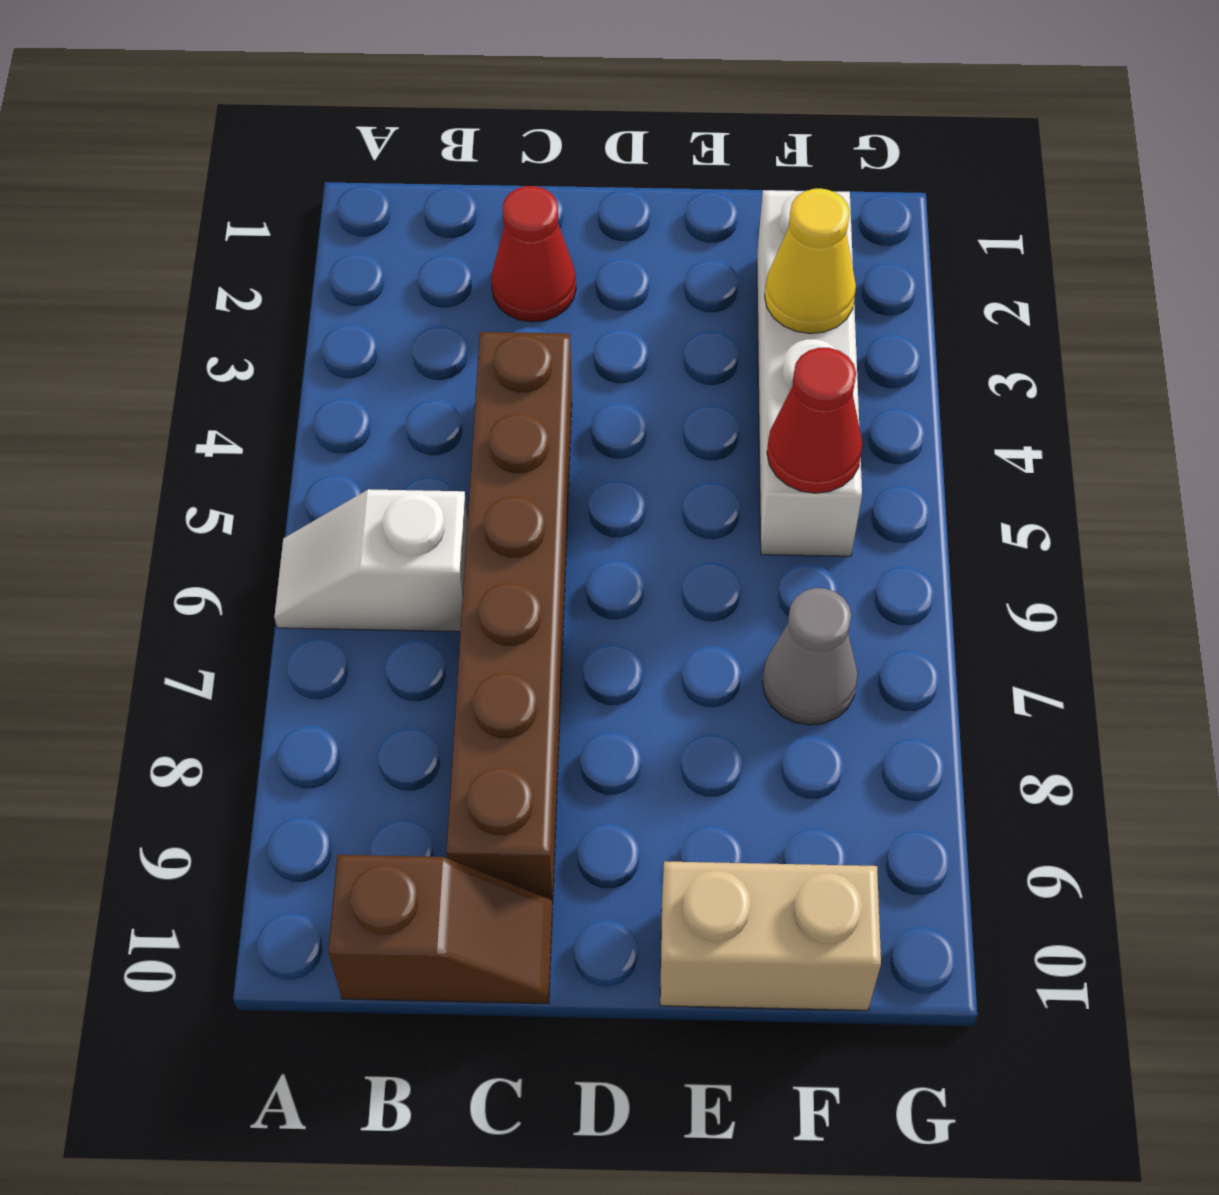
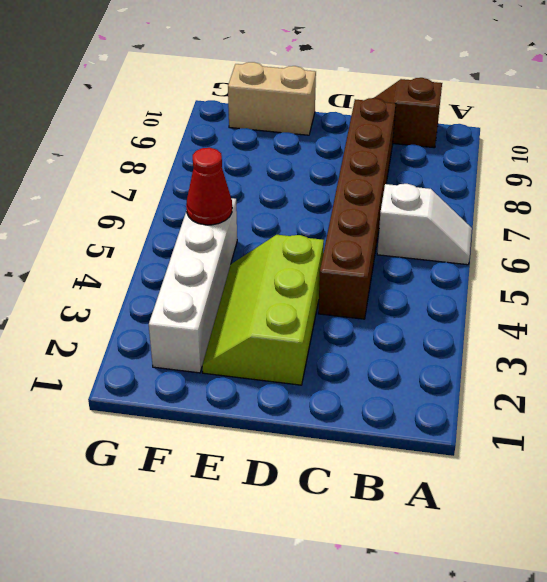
lime slope D2:E4 level 1 top D -> none
none -> red cone C2 level 1
none -> grey cone F7 level 1

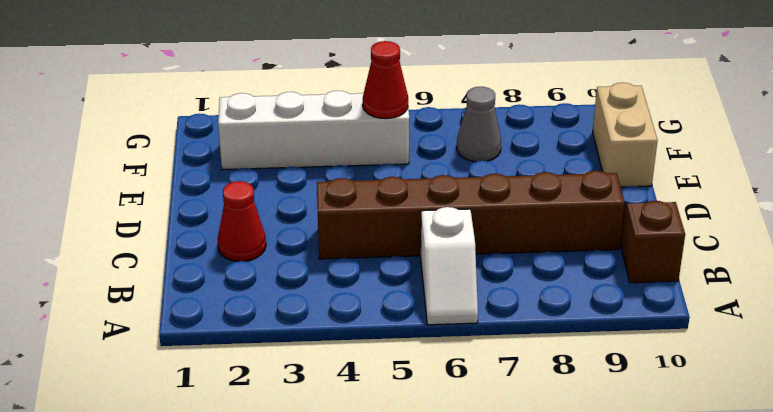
none -> yellow cone F3 level 2

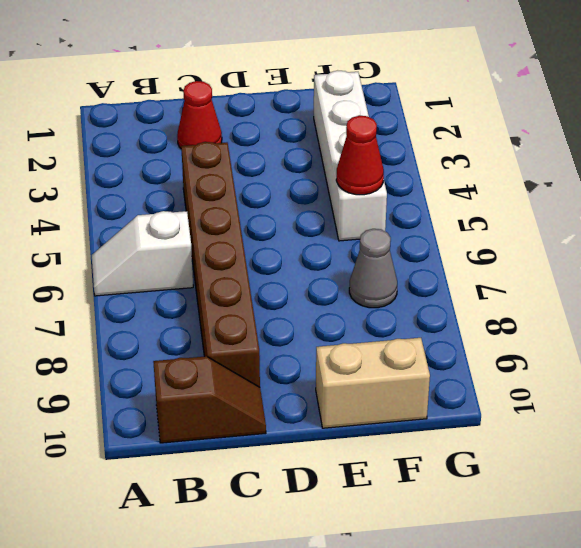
none -> yellow cone F3 level 2

